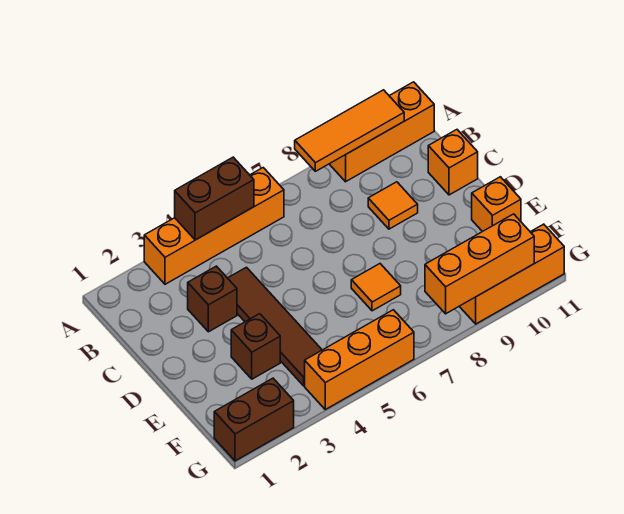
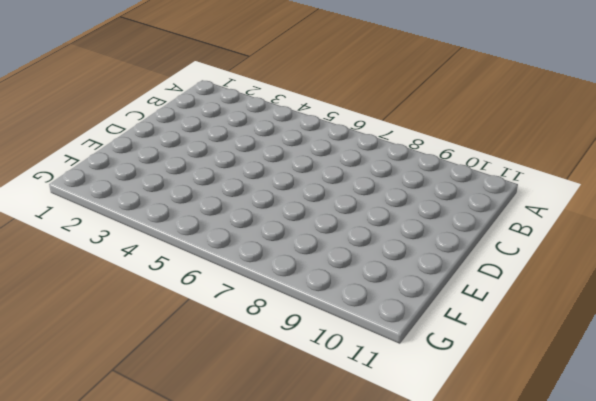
none -> orange brick A3:A6 level 1
none -> orange brick A9:A11 level 1
none -> brown brick C3 level 1

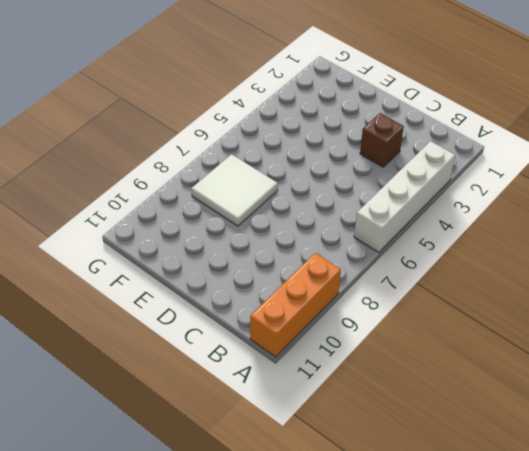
white brick A3:A6 level 1 -> orange brick A3:A6 level 1
white tile E7:F8 level 1 -> orange tile E7 level 1
none -> brown tile C4:F4 level 1
none -> orange tile C9 level 1
none -> orange brick C11 level 1

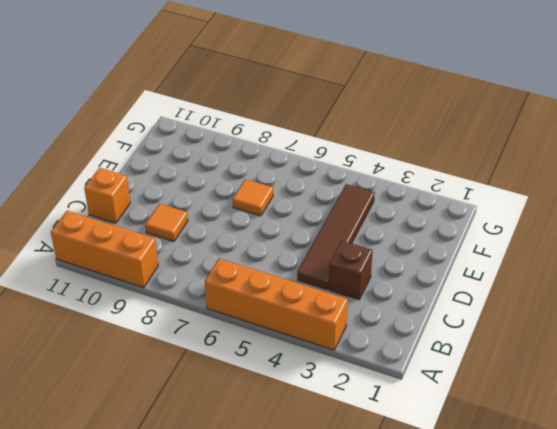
none -> brown brick E3 level 1
none -> orange brick E11 level 1
none -> brown brick G1:G2 level 1

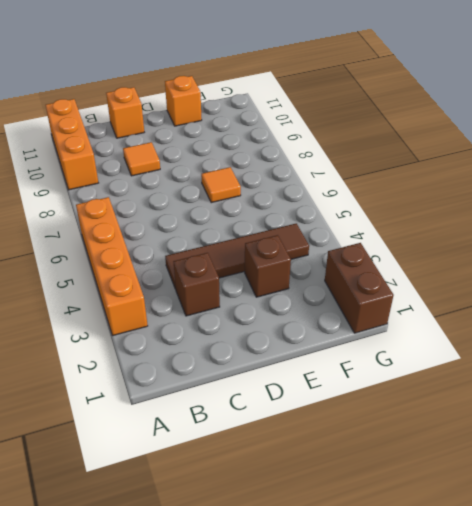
none -> orange brick G4:G6 level 1
none -> orange brick G9:G11 level 1
none -> brown brick A4:A5 level 2

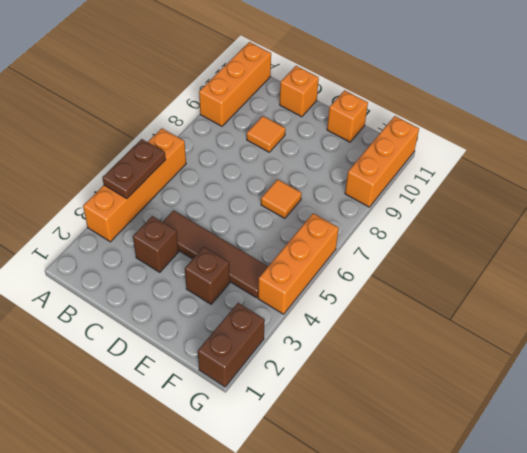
brown plate A4:A5 level 2 -> brown brick A4:A5 level 2
none -> orange tile A8:A10 level 2
none -> orange brick G8:G10 level 2

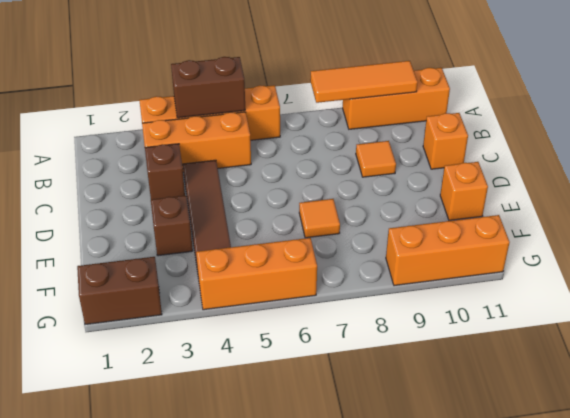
orange brick B3:B5 level 1 -> orange brick G8:G10 level 2

